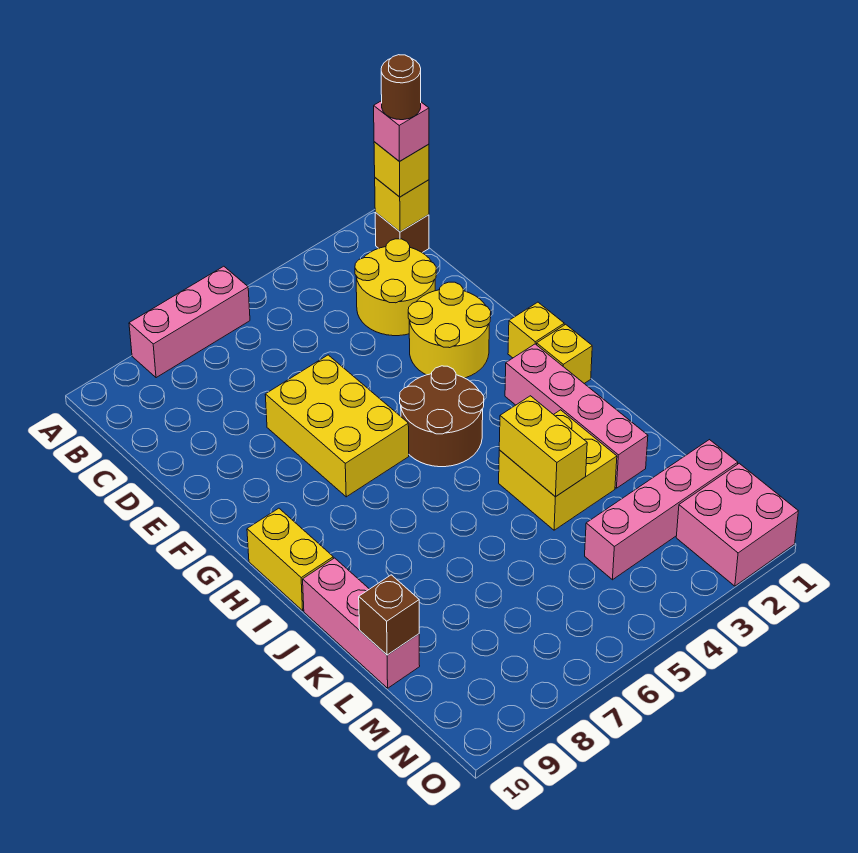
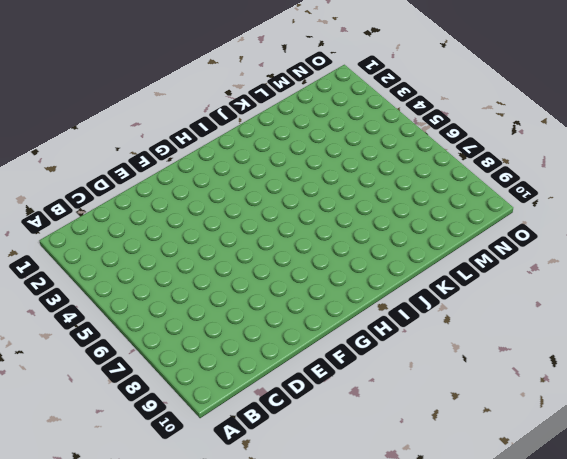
none -> pink brick A6:A8 level 1
none -> brown brick B1 level 1
none -> yellow round brick C2:D3 level 1

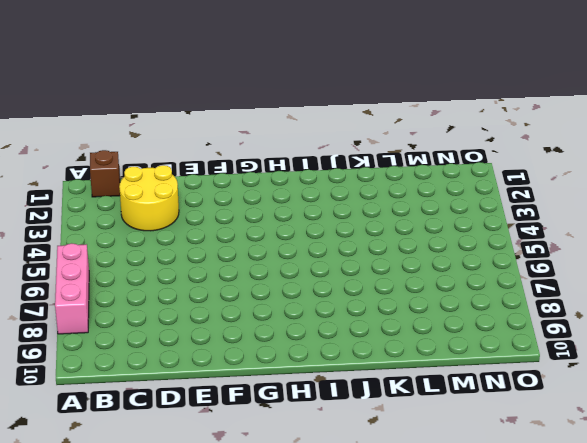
none -> yellow round brick E2:F3 level 1
none -> yellow brick E6:G7 level 1
none -> yellow brick G1 level 1

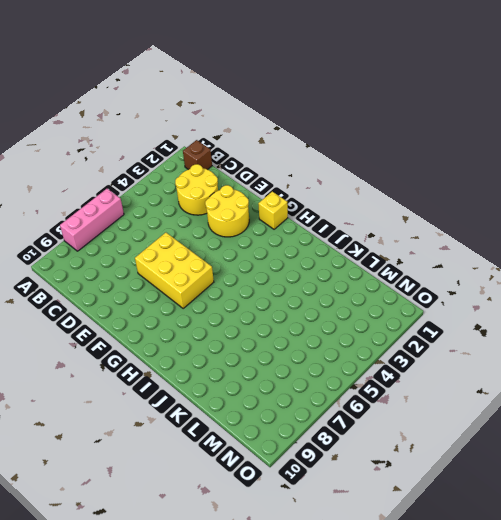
none -> brown round brick G4:H5 level 1
none -> yellow brick H1 level 1
none -> pink brick H2:K2 level 1

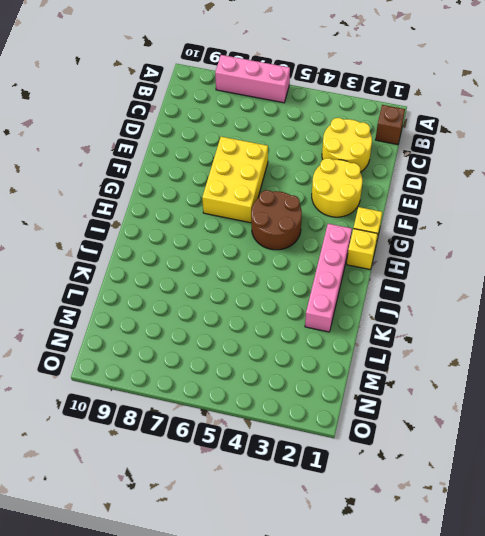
none -> yellow brick H10:I10 level 1
none -> yellow brick J3:K4 level 1
none -> pink brick J10:L10 level 1

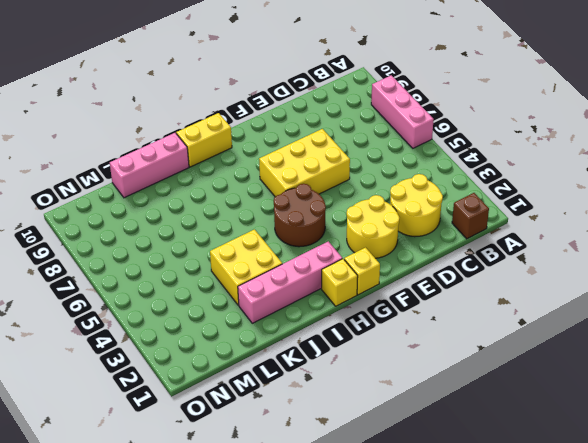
none -> pink brick M1:M4 level 1
none -> pink brick N1:O2 level 1
none -> yellow brick B1 level 2

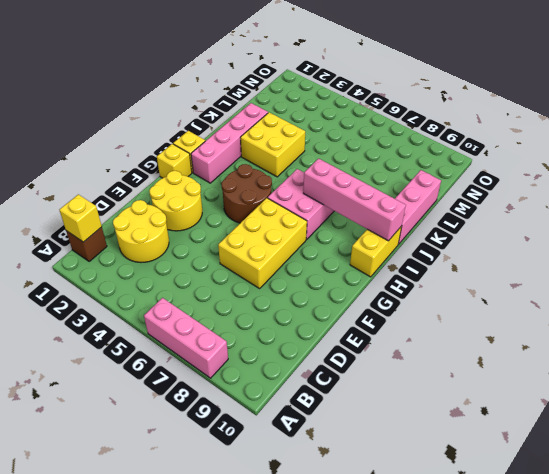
pink brick H6:I7 level 1 -> pink brick N1:O2 level 1
pink brick I7:I10 level 2 -> pink brick M1:M4 level 1
none -> yellow brick J4:K4 level 2
none -> brown brick L10 level 2
none -> yellow brick B1 level 3

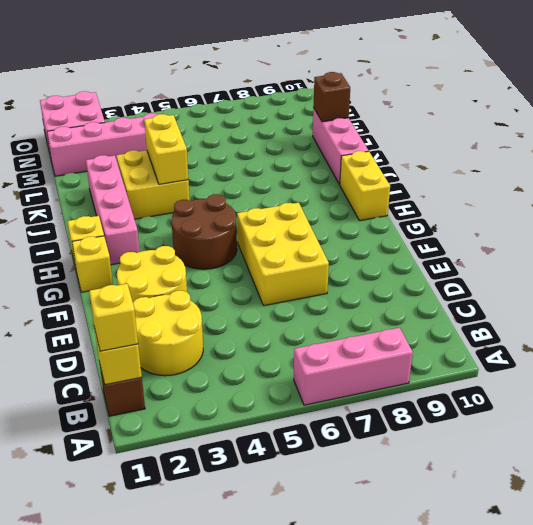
none -> pink brick B1 level 4
none -> brown round brick B1 level 5

